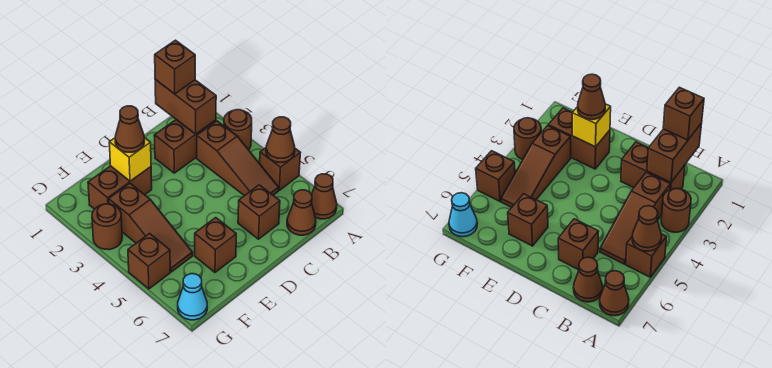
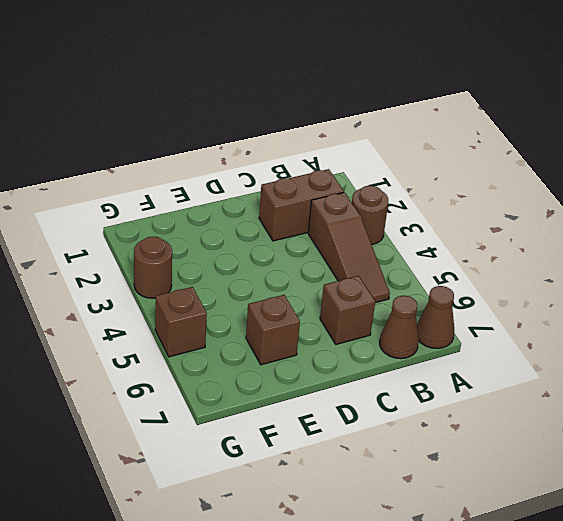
none -> brown brick A5 level 1
none -> brown brick E2:F2 level 1
none -> brown slope F3:F5 level 1 top 3

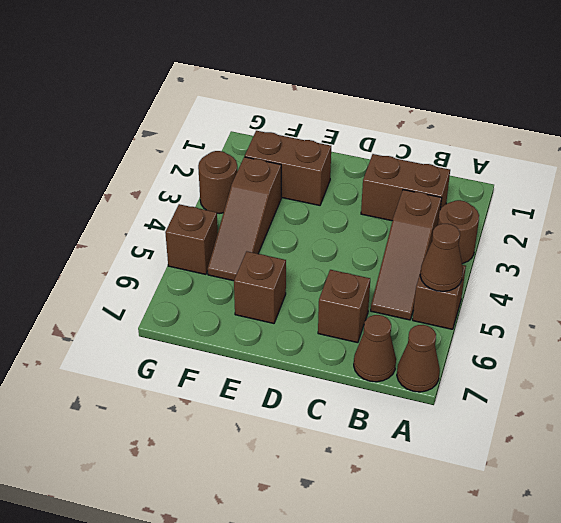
none -> cyan cone G7 level 1
none -> brown brick B1:B2 level 2
none -> yellow brick E2 level 2

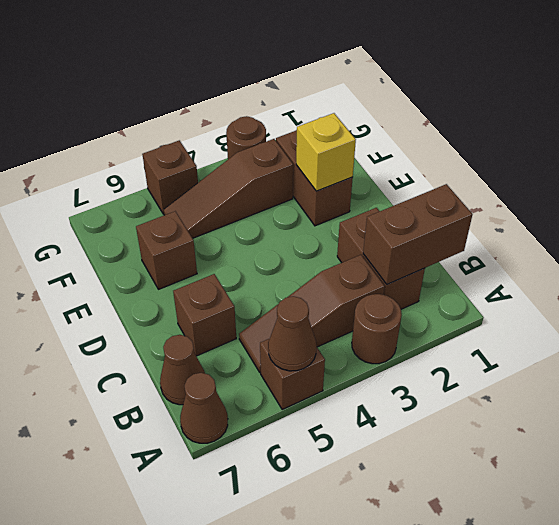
none -> cyan cone G7 level 1
none -> brown brick B1 level 3
none -> brown cone E2 level 3

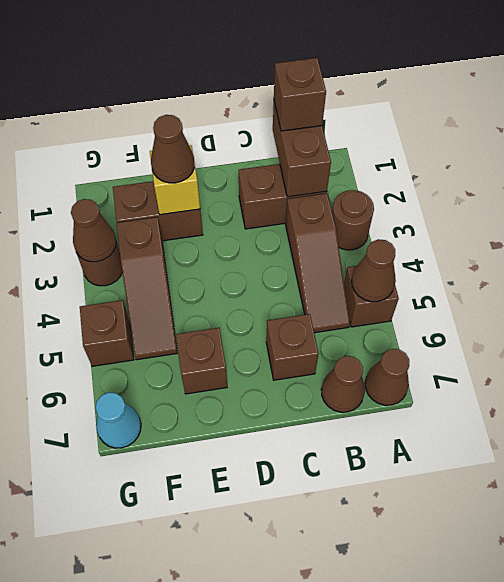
brown cone G3 level 2 -> none

